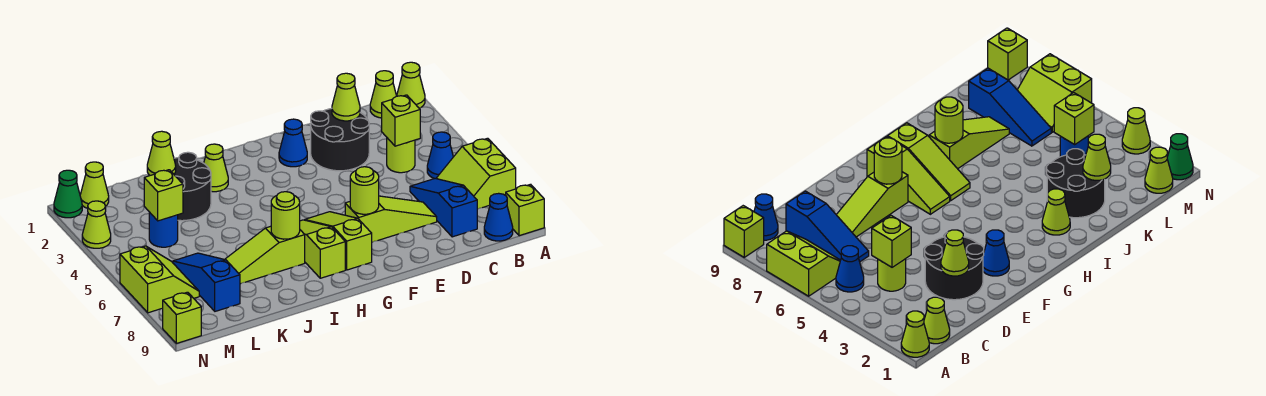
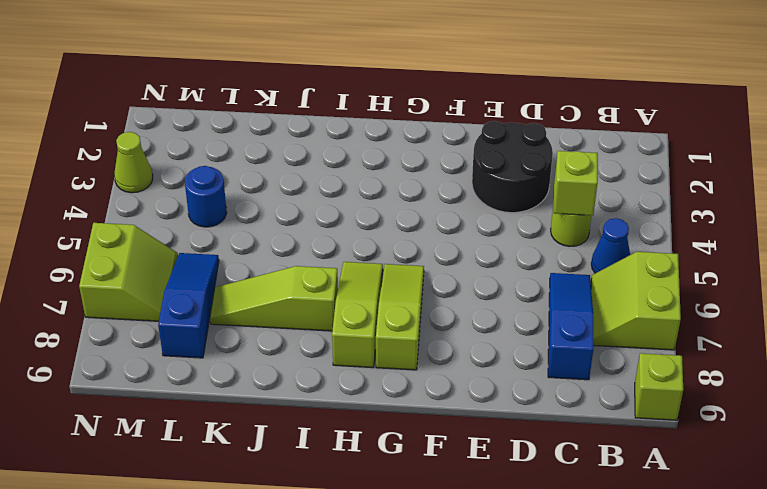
none -> lime cone A1 level 1
none -> lime cone B1 level 1
none -> blue cone B9 level 1

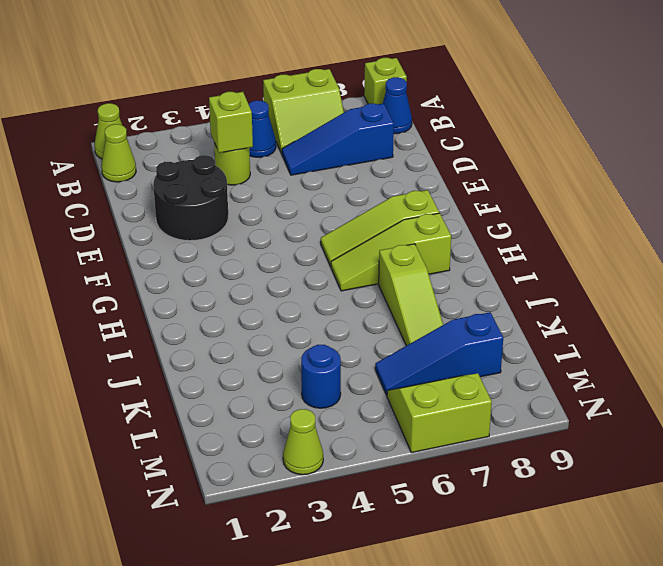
none -> lime slope D7:F7 level 1 top F
none -> blue cone F2 level 1
none -> lime cone I2 level 1

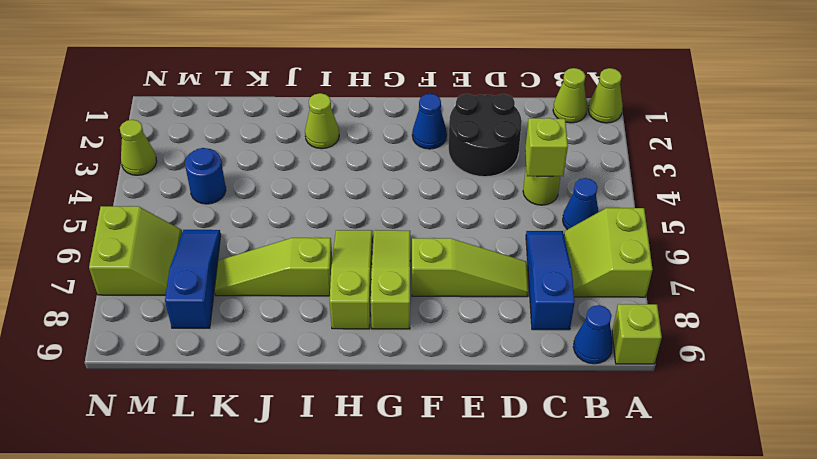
none -> black round brick J2:K3 level 1
none -> lime cone M1 level 1
none -> green cone N1 level 1

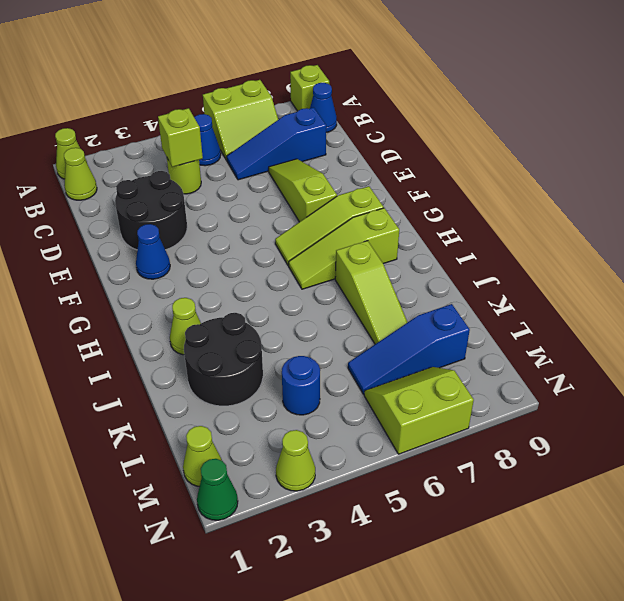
none -> lime brick N9 level 1
none -> lime cone D2 level 2
none -> lime round brick F7 level 2

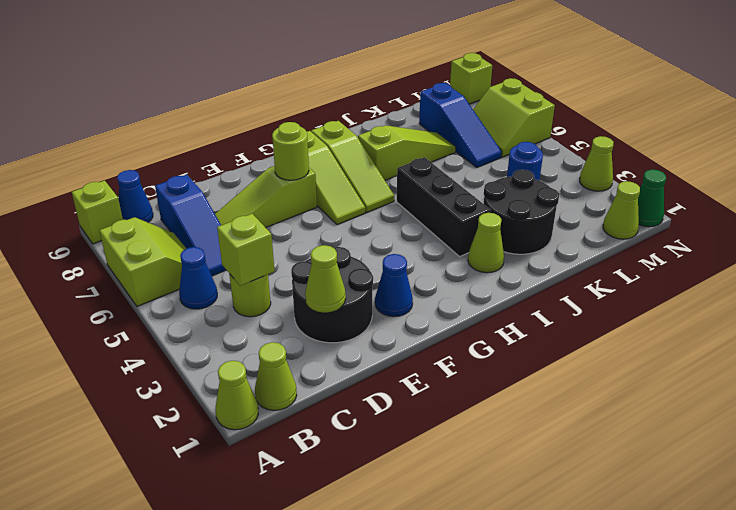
black brick I3:I5 level 1 -> none
none -> lime round brick I7 level 2
none -> lime cone K2 level 2
none -> lime brick L4 level 2

